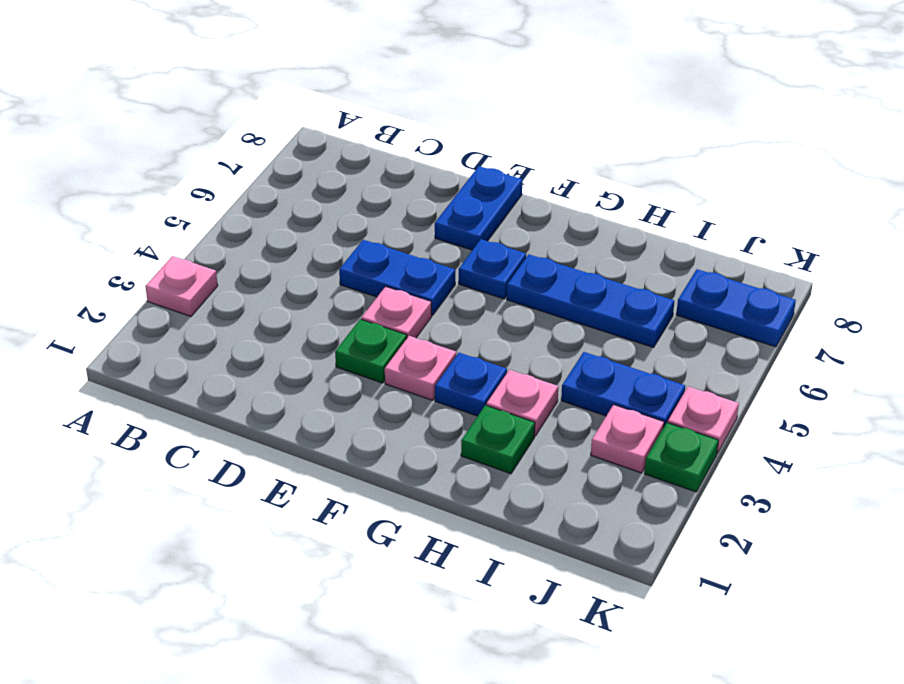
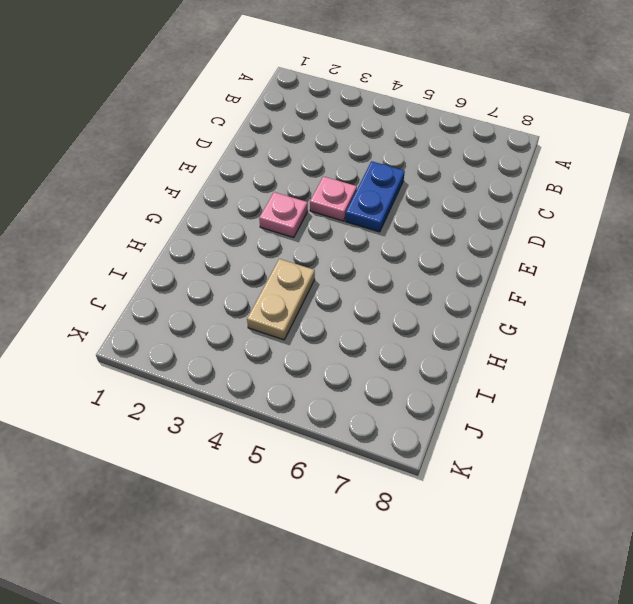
tan plate H4:I4 level 1 -> blue plate I4:J4 level 1
none -> pink plate A3 level 1
none -> green plate E3 level 1
none -> blue plate E7:E8 level 1

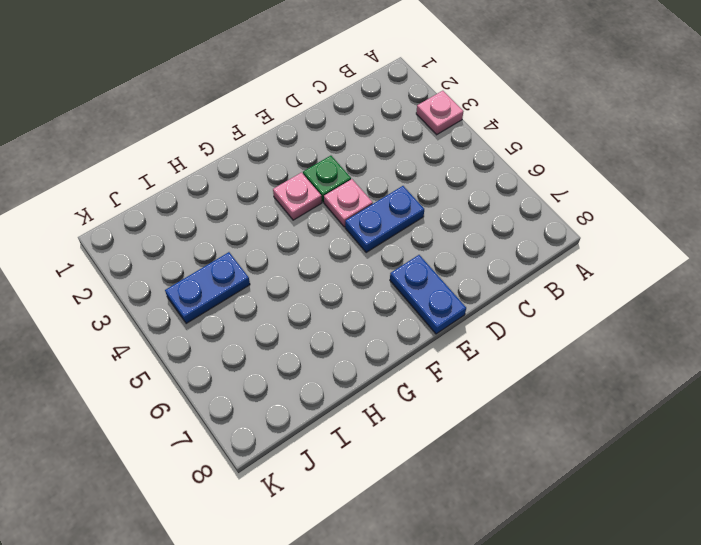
none -> blue plate F6 level 1
none -> blue plate G3 level 1
none -> blue plate G6:I6 level 1

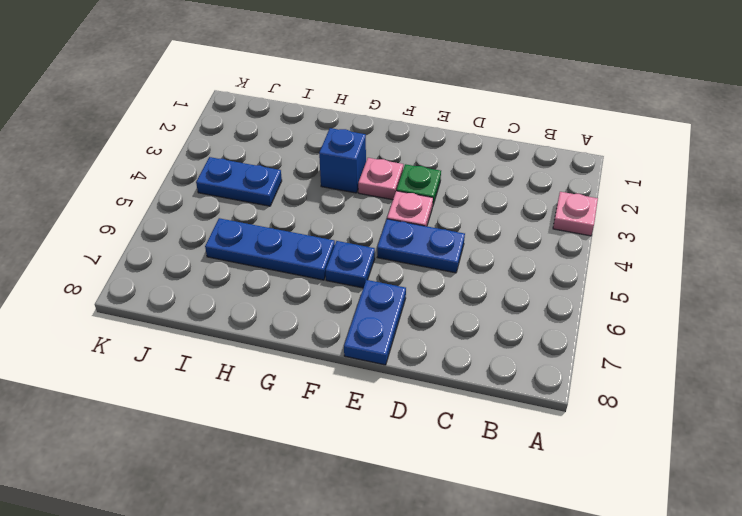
blue brick G3 level 1 -> blue plate G3 level 1
none -> green plate H2 level 1
none -> pink plate H3 level 1
none -> pink plate J3 level 1

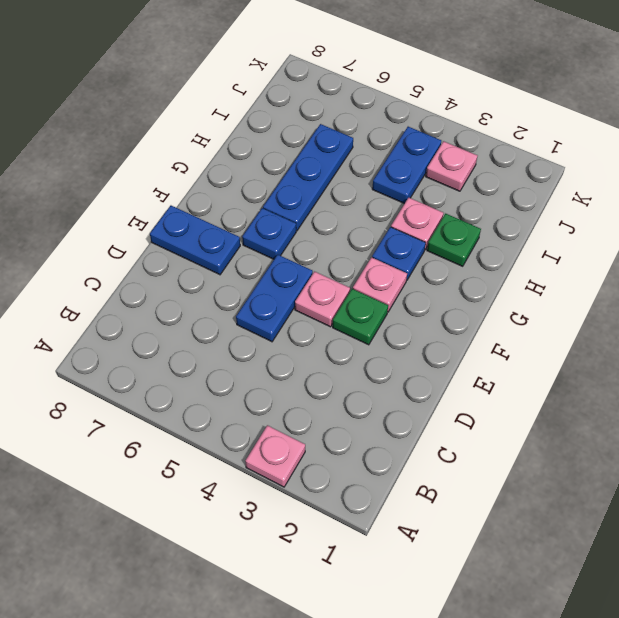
none -> blue plate J7:K7 level 1
none -> green plate K3 level 1
none -> pink plate K4 level 1

